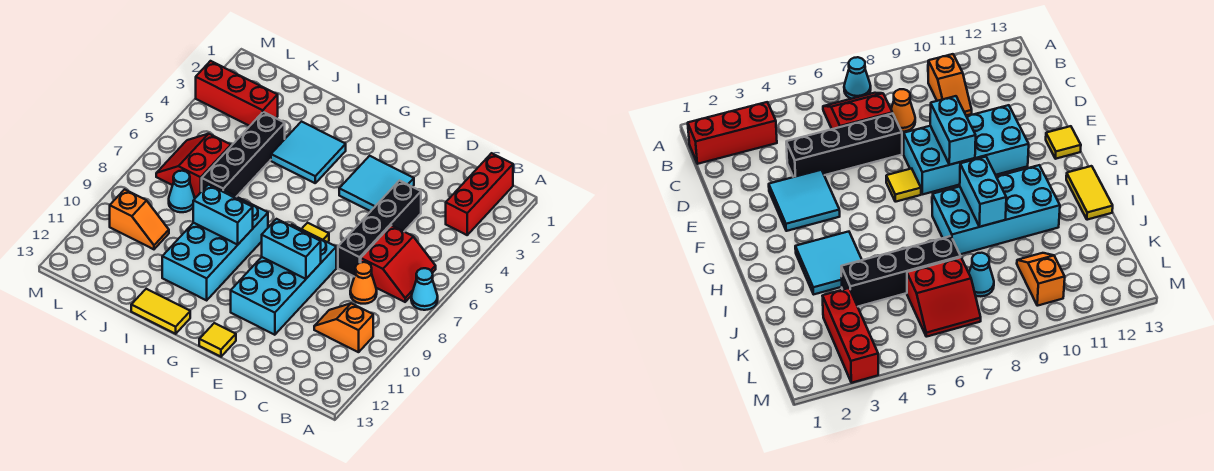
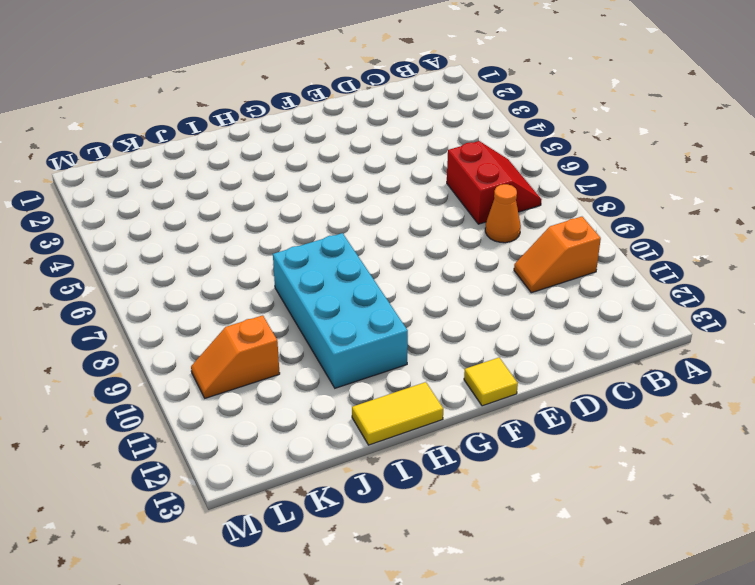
orange slope K10:L10 level 1 top K -> orange slope K10:L10 level 1 top L
none -> cyan cone A7 level 1
none -> red brick B1:B3 level 1
none -> black brick D4:D7 level 1

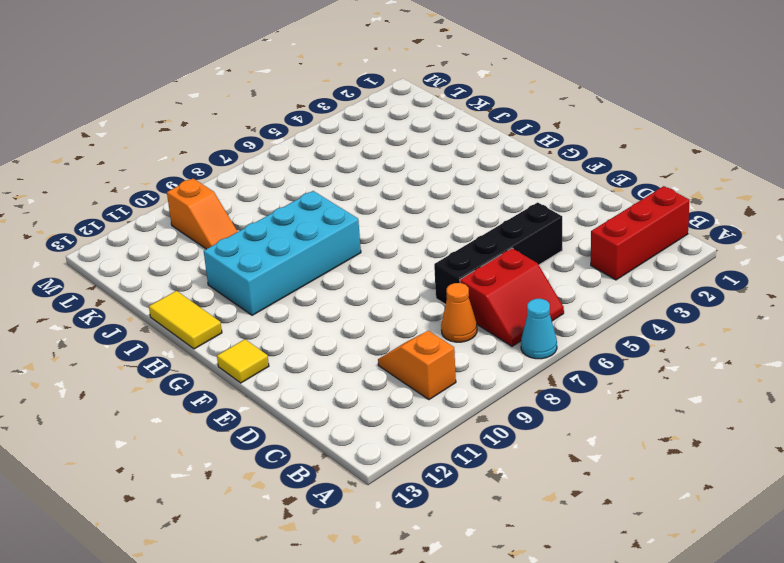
none -> cyan tile E3:F4 level 1
none -> cyan brick E8:F11 level 1
none -> yellow tile F7 level 1

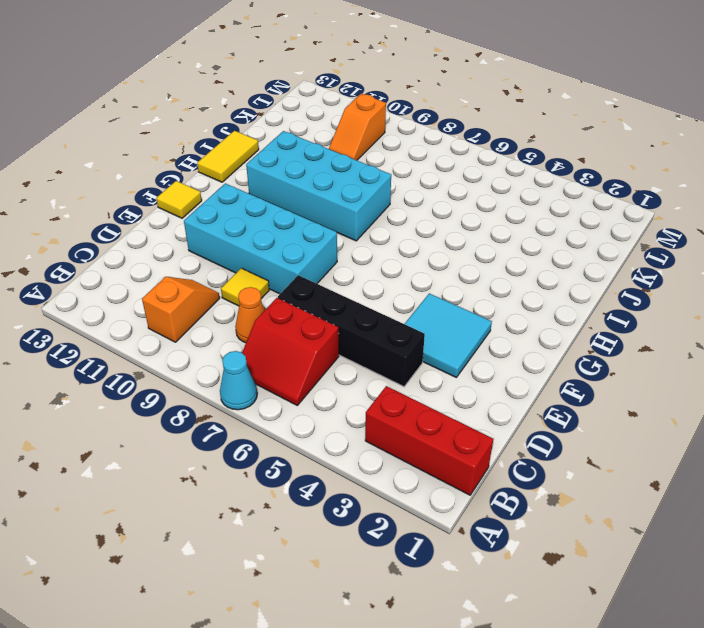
yellow tile D9 level 1 -> yellow tile F7 level 1
none -> cyan tile H3:I4 level 1
none -> black brick J4:J7 level 1
none -> red brick K3:M3 level 1

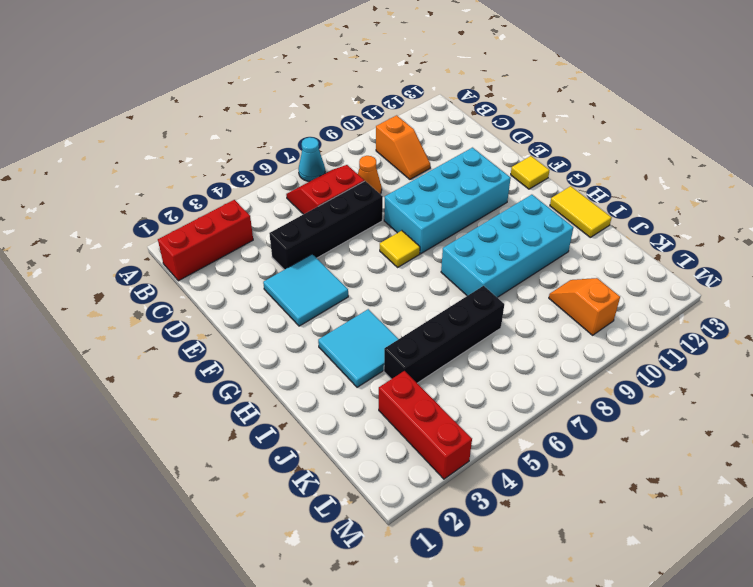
none -> red slope K6:L7 level 1 top K
none -> cyan cone K8 level 1
none -> cyan brick E9:F9 level 2

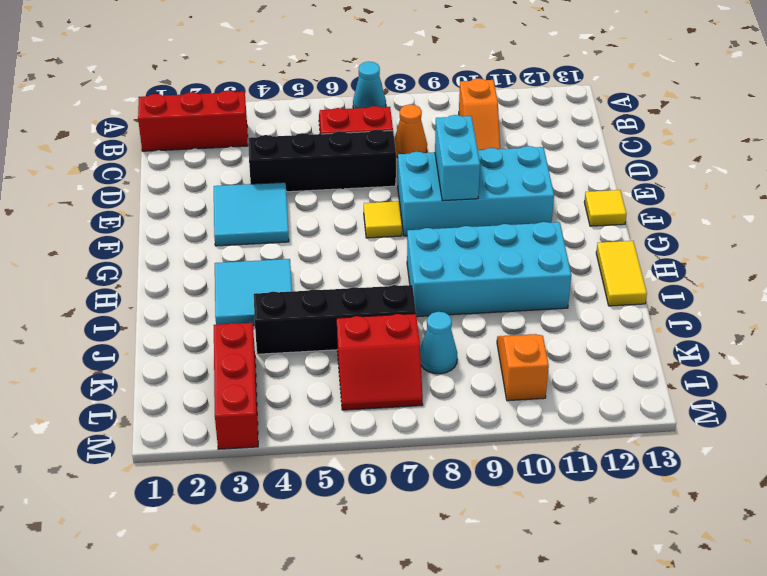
none -> cyan brick H9:I9 level 2

